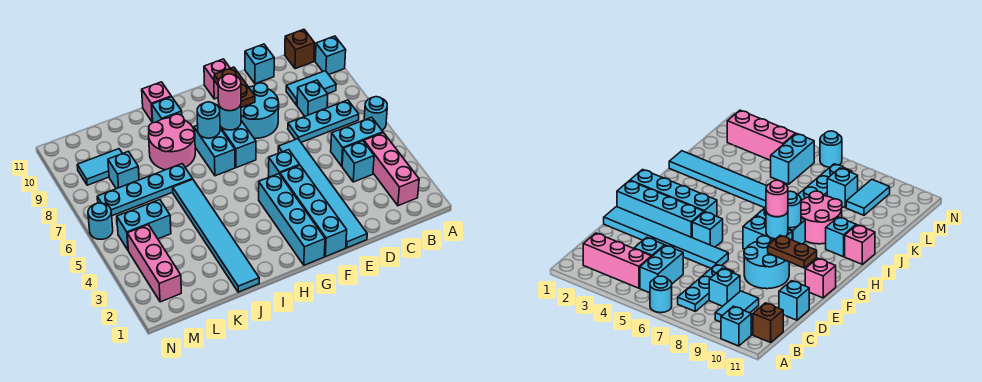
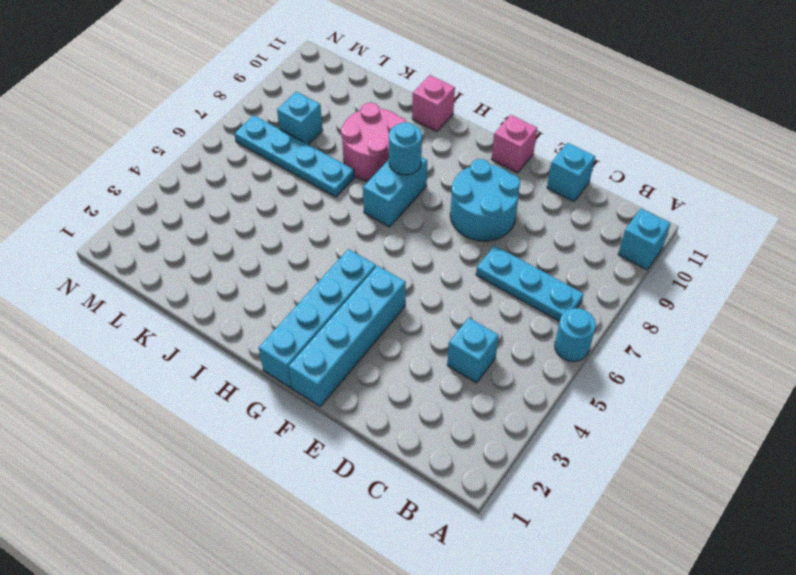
none -> pink brick B2:B4 level 1
none -> cyan brick B5:C5 level 1
none -> cyan tile B9:C9 level 1
none -> brown brick B11 level 1

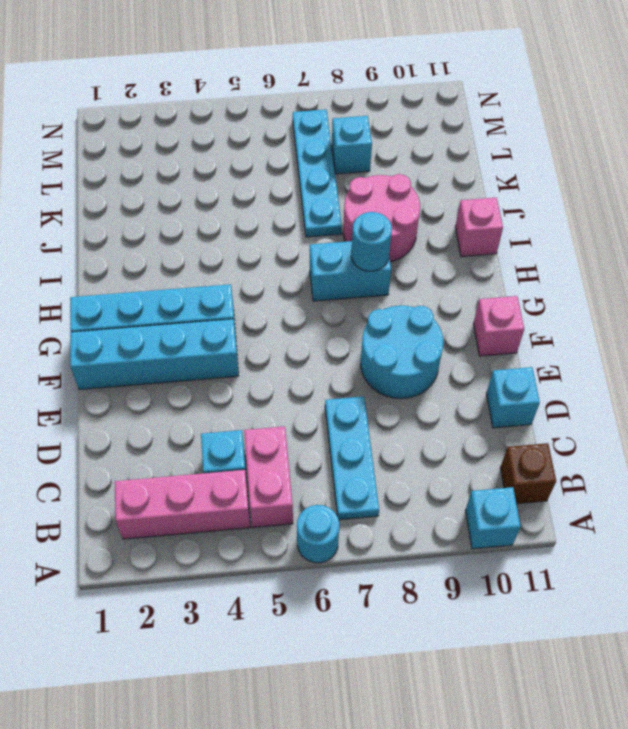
pink brick B5:C5 level 1 -> cyan brick B5:C5 level 1
none -> cyan tile B9:C9 level 1
none -> cyan brick C8 level 1
none -> cyan tile E1:E6 level 1
none -> cyan brick F5 level 1

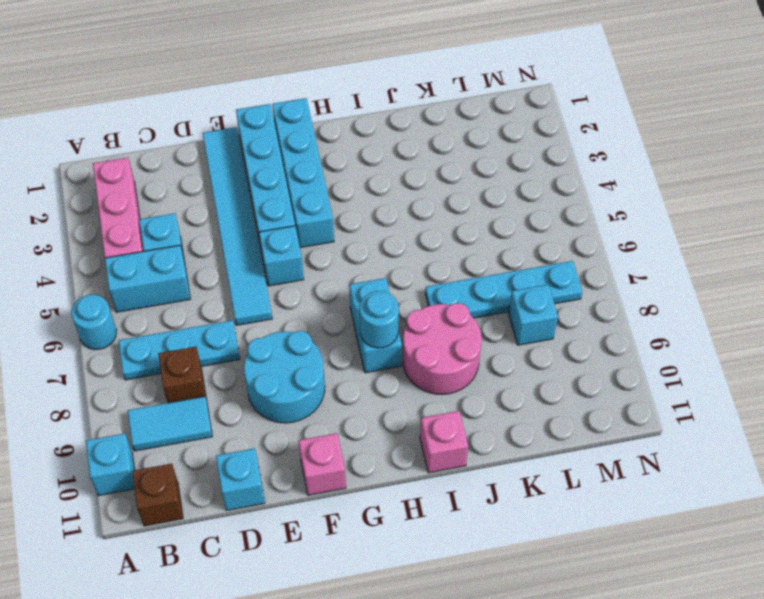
brown brick C8 level 1 -> cyan brick C8 level 1
none -> cyan brick G7:G8 level 1
none -> cyan brick I10 level 1
none -> cyan tile J1:J6 level 1
none -> cyan brick L5:M5 level 1

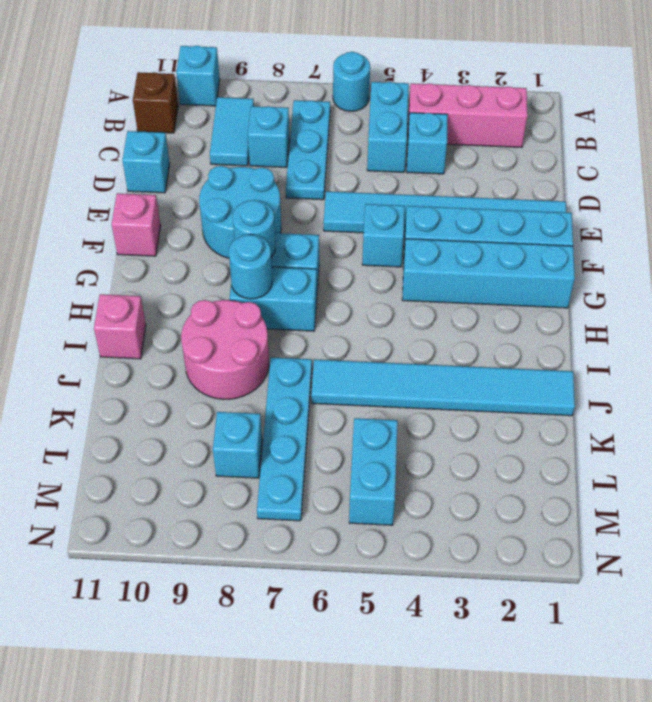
none -> cyan brick I10 level 1
none -> cyan tile L9:M9 level 1
none -> pink brick M2:M4 level 1
none -> cyan round brick N6 level 1

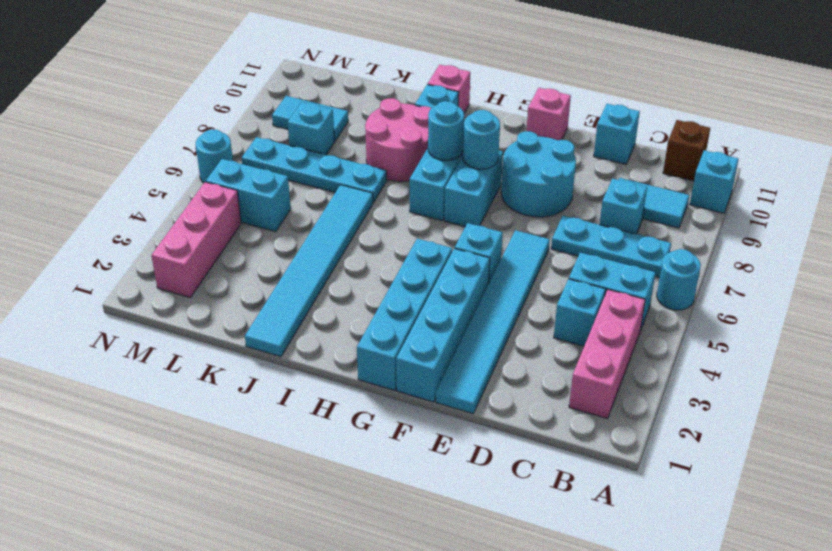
none -> brown plate F9:F10 level 2
none -> pink round brick G8 level 3

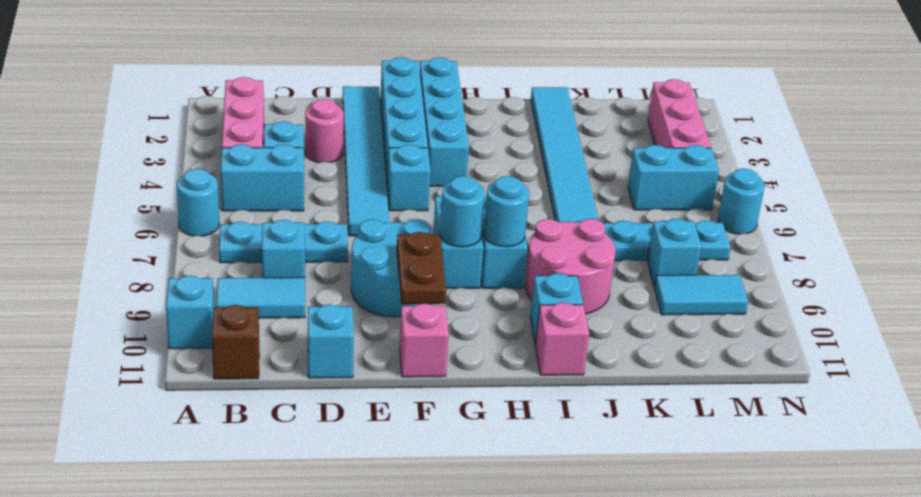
pink round brick D3 level 1 -> pink round brick G8 level 3

